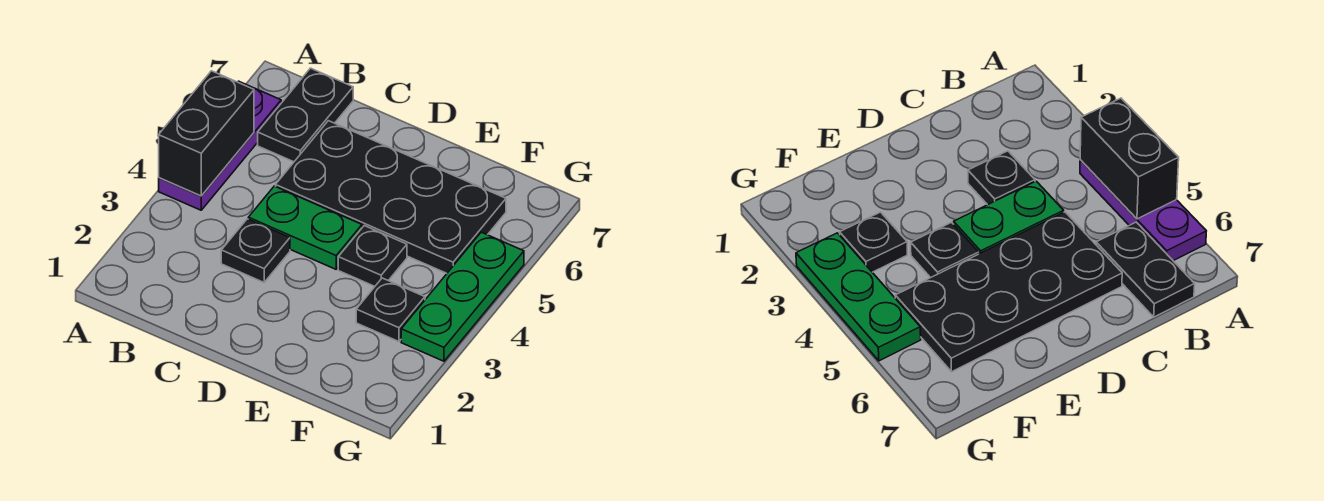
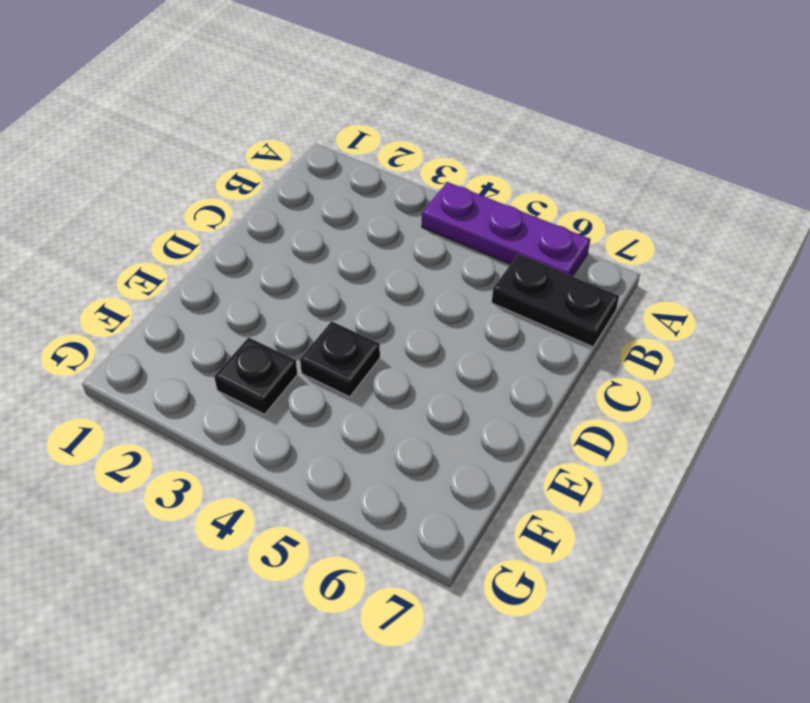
none -> black plate C3 level 1
none -> green plate C4:D4 level 1

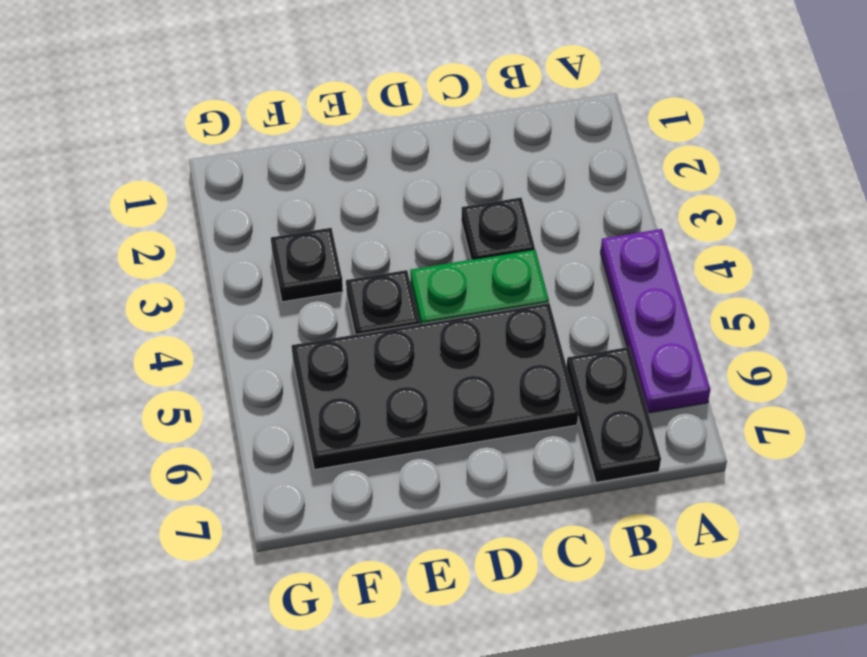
none -> green plate G3:G5 level 1
none -> black brick A4:A5 level 2

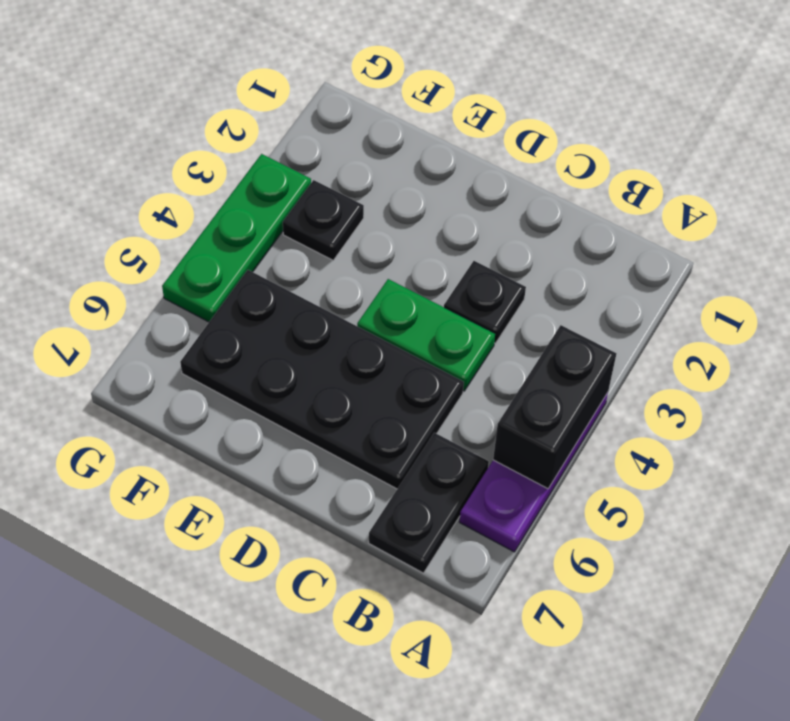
none -> black plate E4 level 1

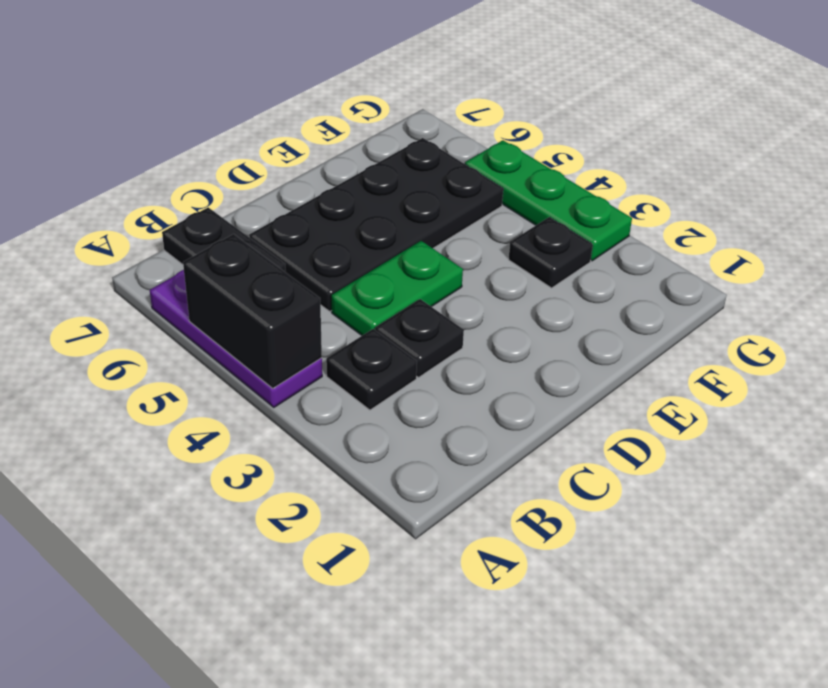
black plate B3 level 1 -> black plate E4 level 1

